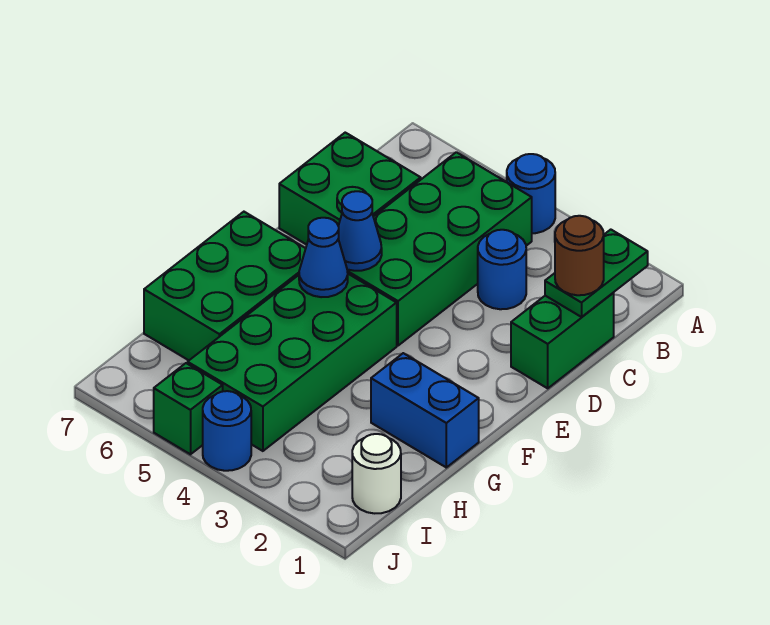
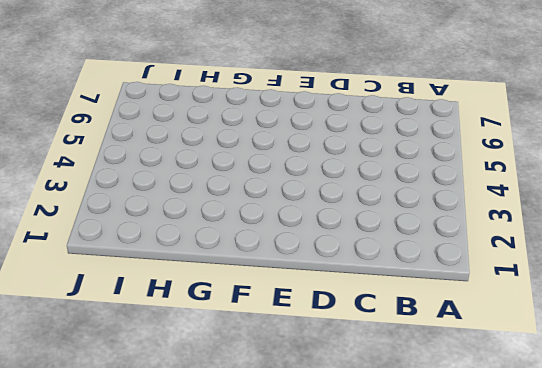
none -> blue round brick A4 level 1
none -> green brick B4:E5 level 1
none -> green brick C1:D1 level 1

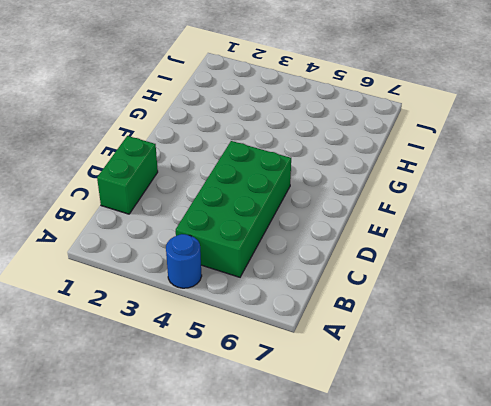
none -> blue round brick C3 level 1
none -> green brick C6:D7 level 1
none -> green brick F4:I5 level 1

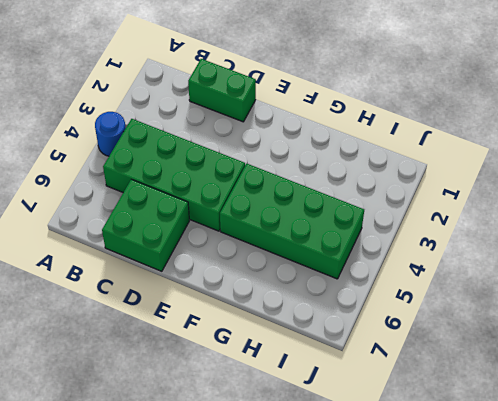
none -> blue round brick C3 level 1
none -> green brick F6:H7 level 1
none -> blue brick G1:G2 level 1

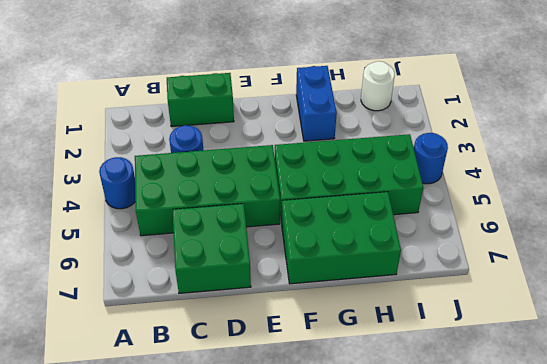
none -> green brick J5 level 1
none -> green plate B1:C1 level 2
none -> blue cone E5 level 2

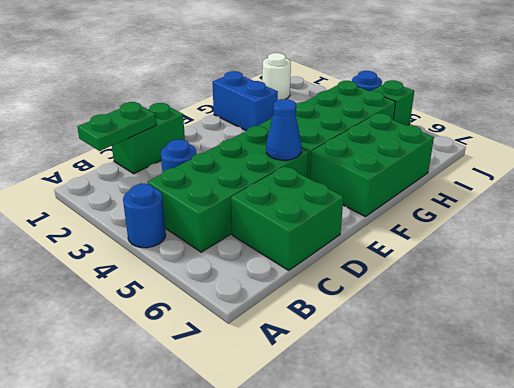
none -> blue cone F5 level 2
none -> brown round brick C1 level 3

